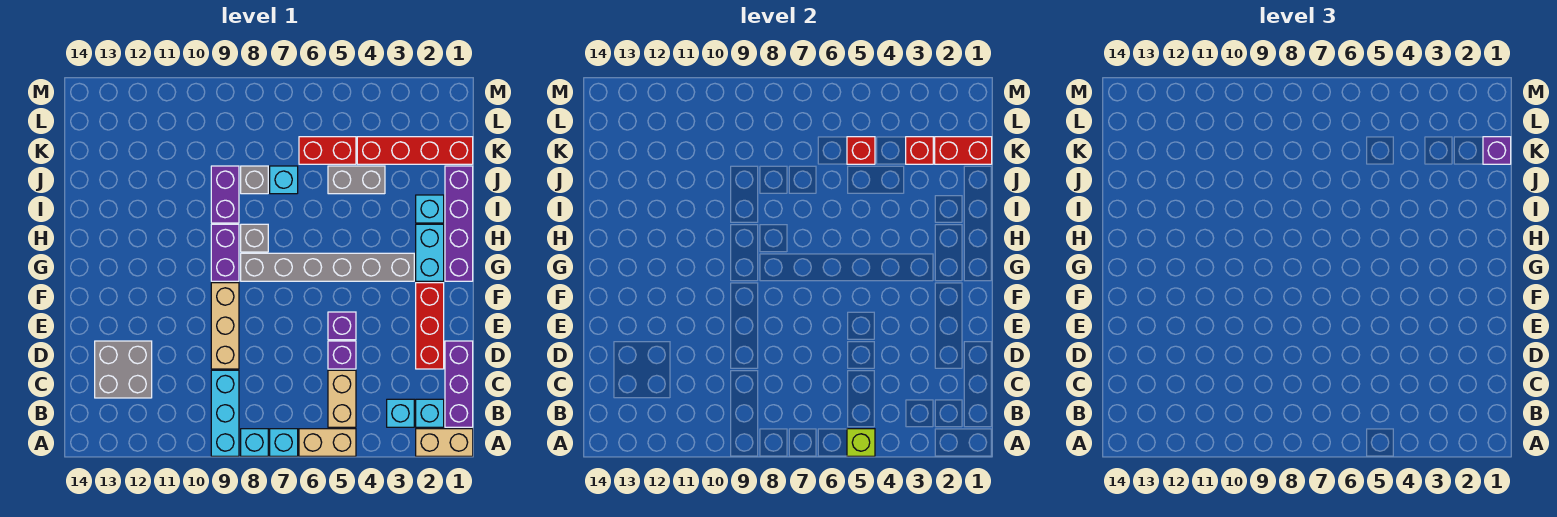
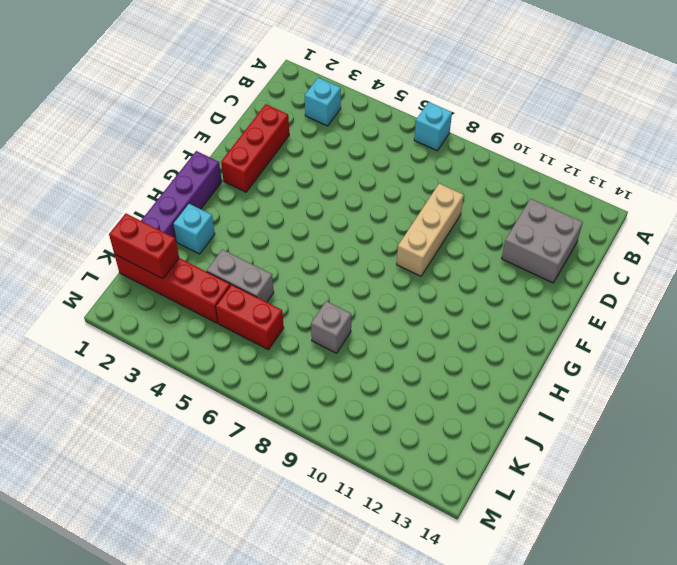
none -> tan brick A1:A2 level 1
none -> tan brick A5:A6 level 1
none -> cyan brick A8 level 1
none -> cyan brick A9:C9 level 1

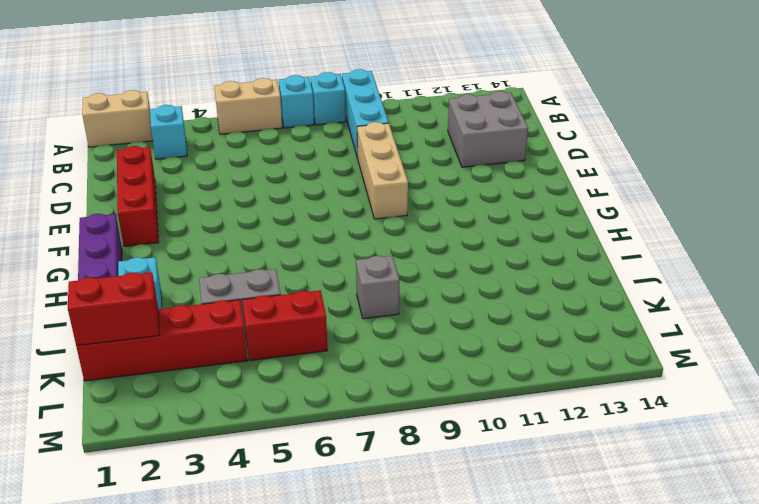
none -> purple brick B1:D1 level 1
none -> cyan brick B2 level 1
none -> tan brick B5:C5 level 1
none -> purple brick D5 level 1

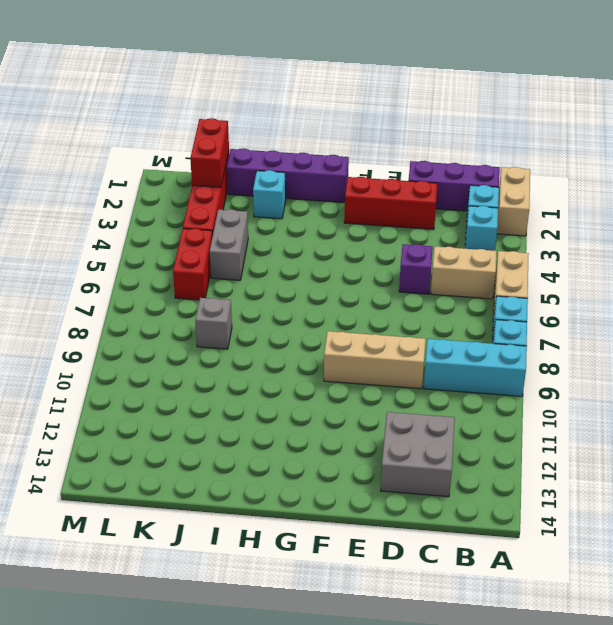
none -> purple brick E5 level 1
none -> cyan brick G2:H2 level 1
none -> grey brick G3:G8 level 1
none -> purple brick G9:H9 level 1

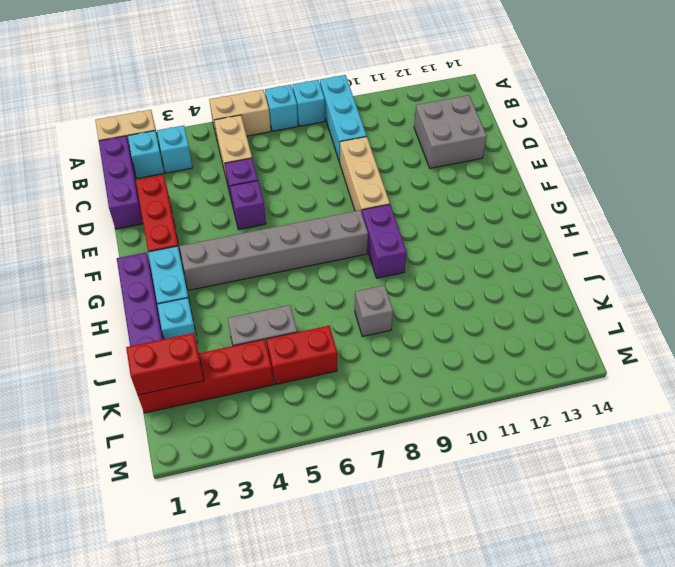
none -> grey brick H8 level 1
none -> purple brick I9:J9 level 1
none -> cyan brick J7 level 1
none -> lime brick A5 level 2

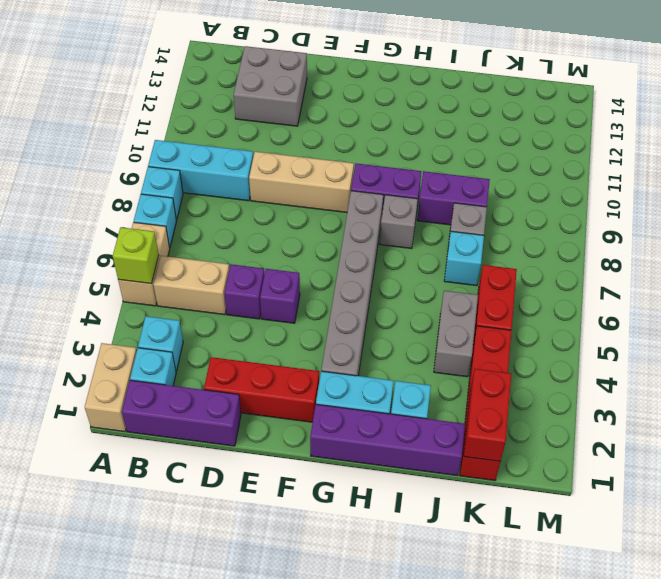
none -> red brick K3 level 2
none -> red brick K5 level 2
none -> purple brick K1 level 3

